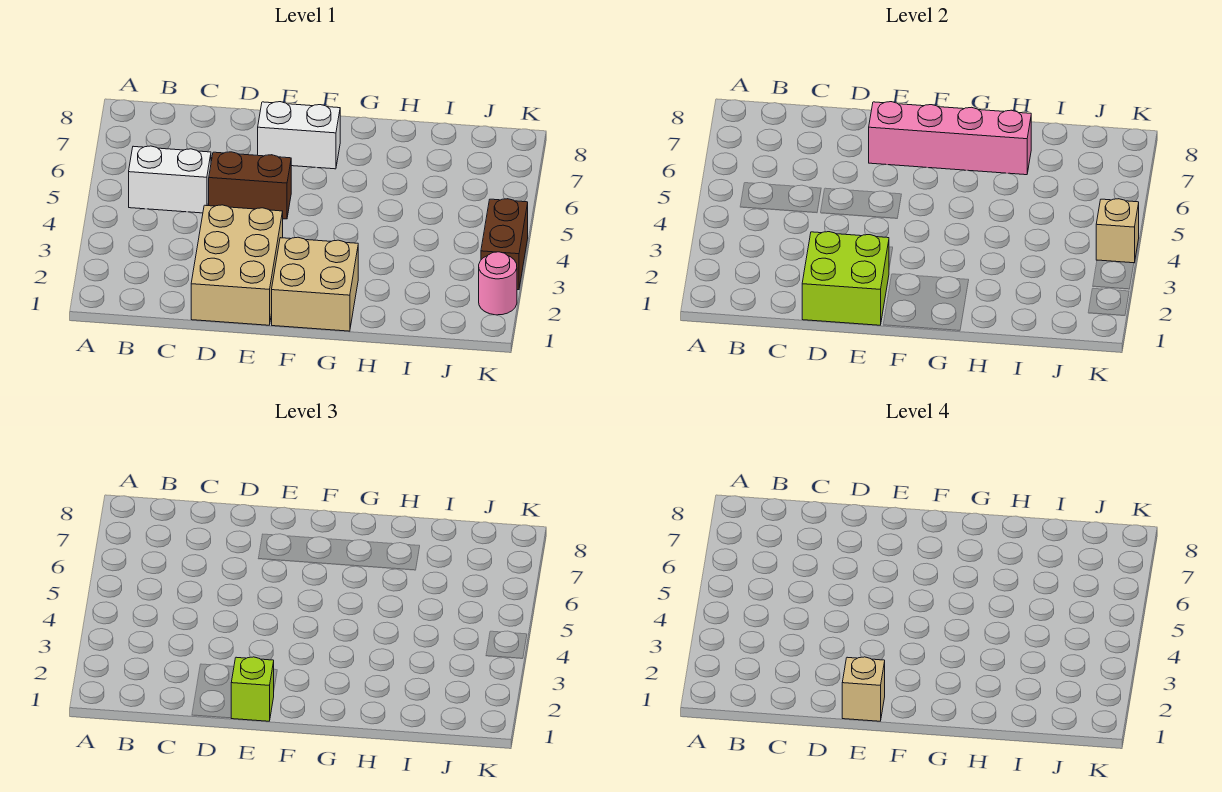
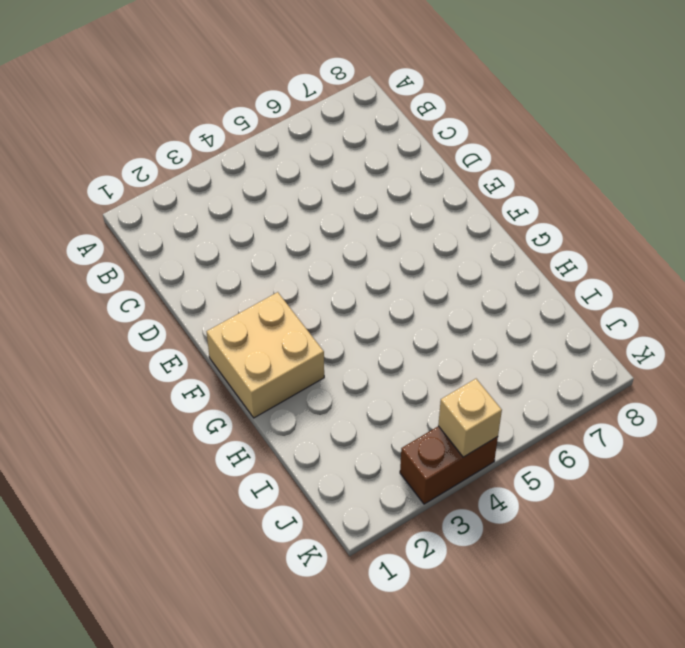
none -> white brick B5:C5 level 1
none -> tan brick D1:E3 level 1
none -> brown brick D5:E5 level 1

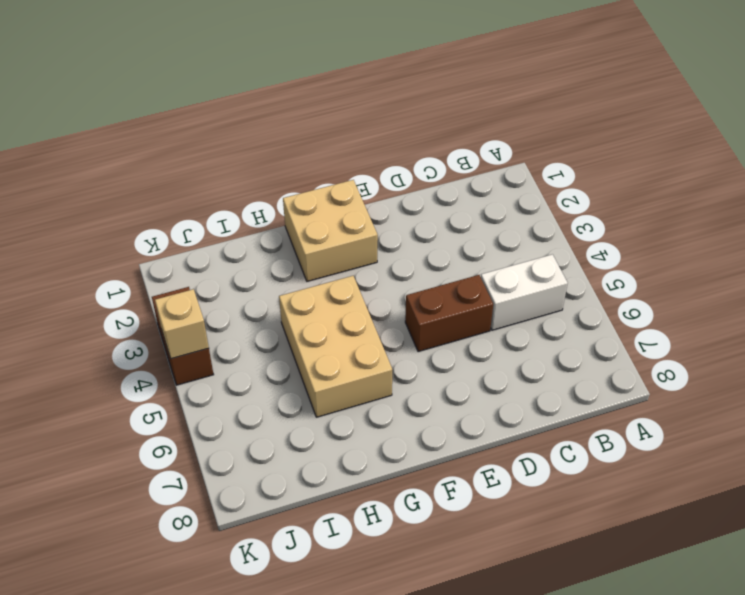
tan brick G4:H6 level 1 -> tan brick D1:E3 level 1
none -> white brick E7:F7 level 1
none -> pink round brick K2 level 1
none -> lime brick D1:E2 level 2

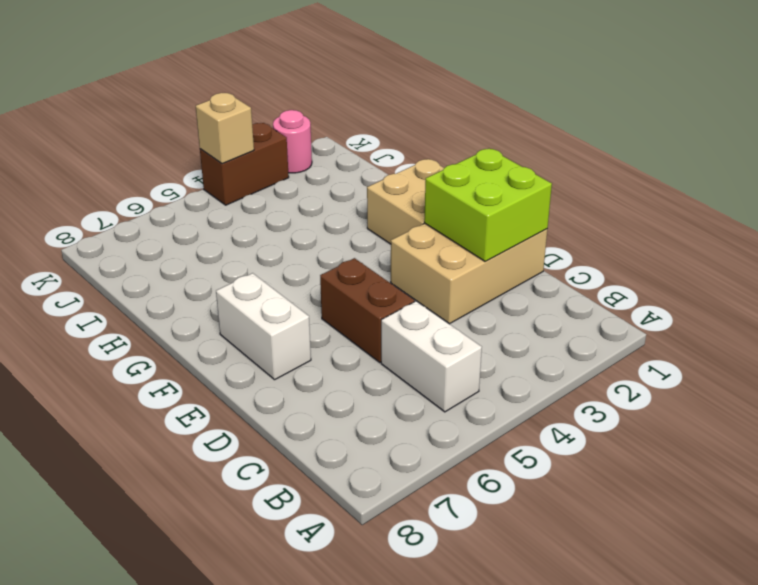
none -> pink brick E7:H7 level 2
none -> lime brick E1 level 3
none -> tan brick E1 level 4

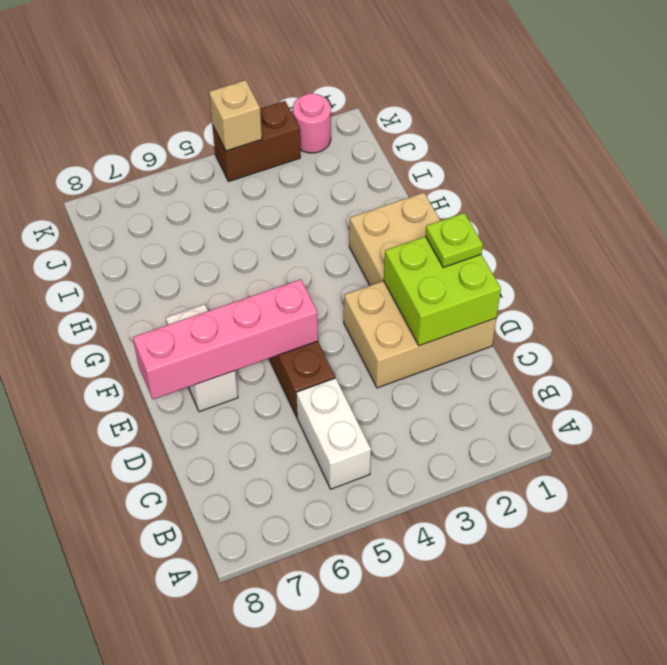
lime plate E1 level 3 -> lime brick E1 level 3
pink brick E5:E8 level 2 -> pink brick E7:H7 level 2
none -> tan brick E1 level 4

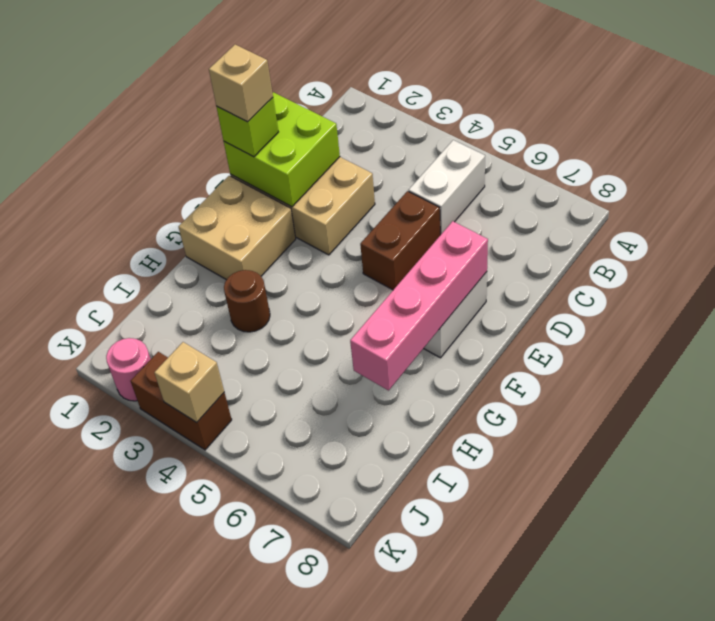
brown round brick H3 level 1 -> none

